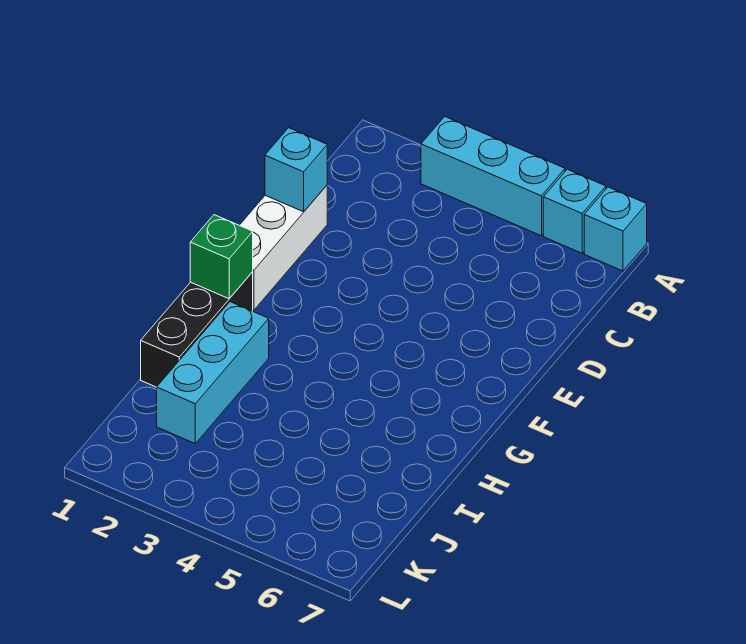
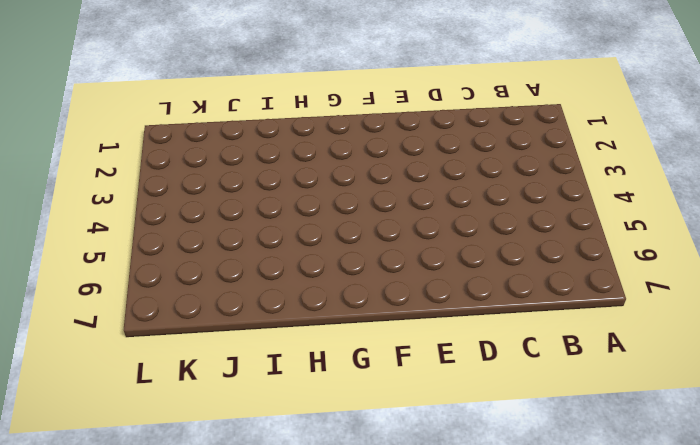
none -> cyan brick A3:A5 level 1
none -> cyan brick A6 level 1

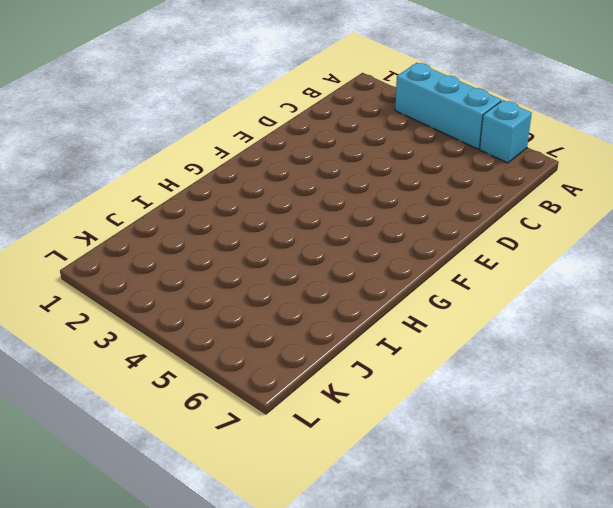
none -> cyan brick A7 level 1
none -> white brick D1:F1 level 1

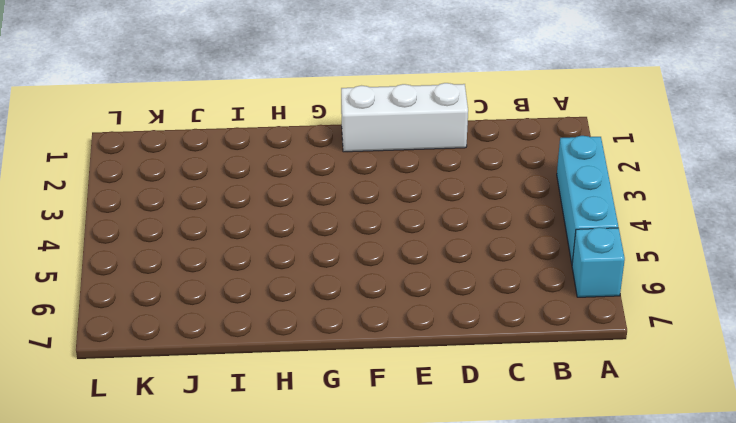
none -> cyan brick A7 level 1
none -> black brick G1:I1 level 1

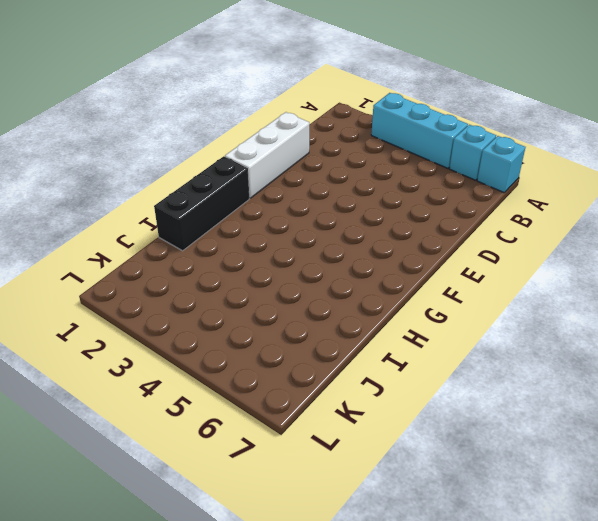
none -> cyan brick H2:J2 level 1
none -> cyan brick D1 level 2

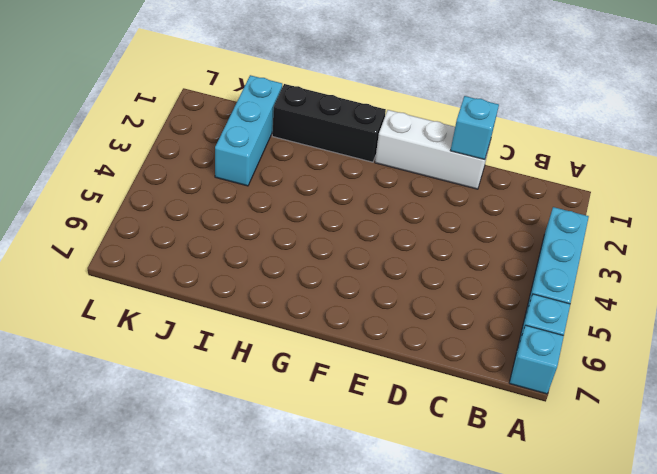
cyan brick J1:J3 level 1 -> cyan brick H2:J2 level 1
none -> green brick G1 level 2

